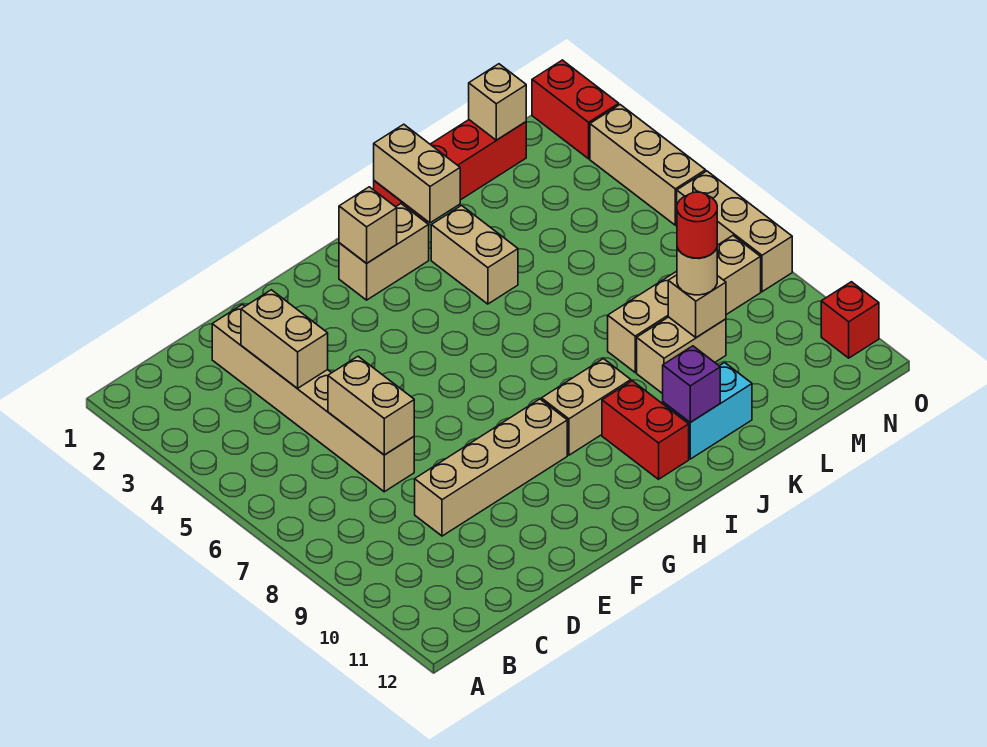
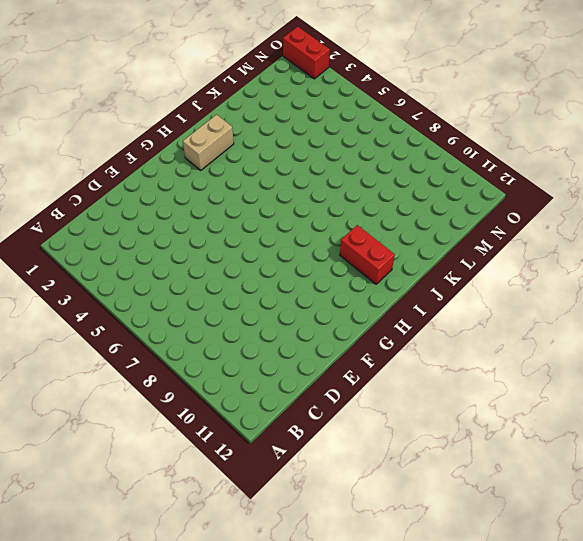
none -> tan brick D2:D7 level 1
none -> tan brick D9:G9 level 1
none -> tan brick H9:I9 level 1

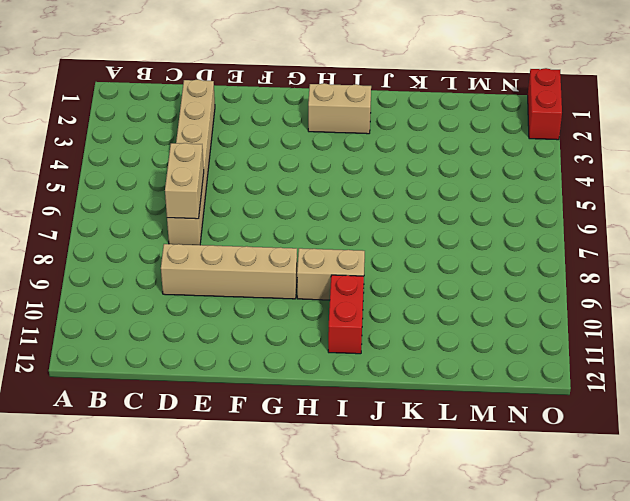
none -> red brick J1:M1 level 1
none -> tan brick J3:J4 level 1
none -> cyan brick J11:K11 level 1

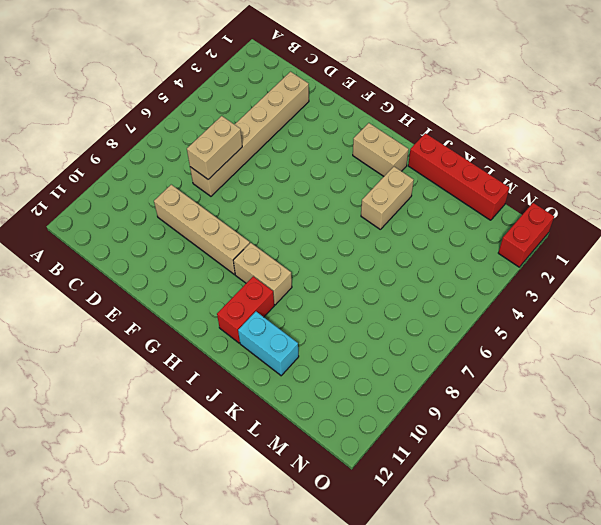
none -> tan brick K8:N8 level 1
none -> tan brick K9:L9 level 1
none -> tan brick O3:O5 level 1

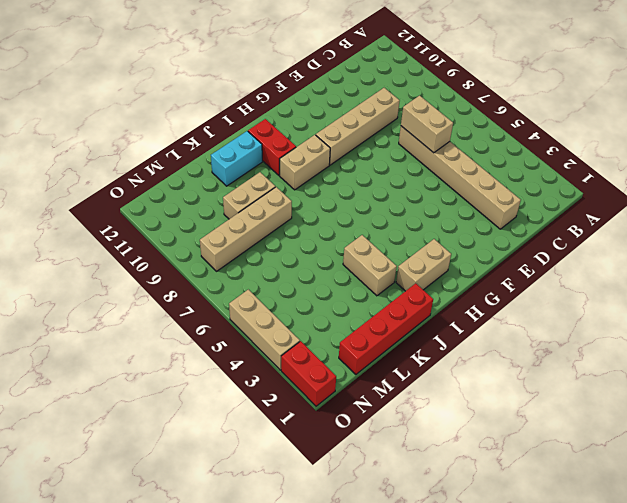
none -> tan brick O6:O8 level 1
none -> red brick O11 level 1
none -> tan brick D3:D4 level 2

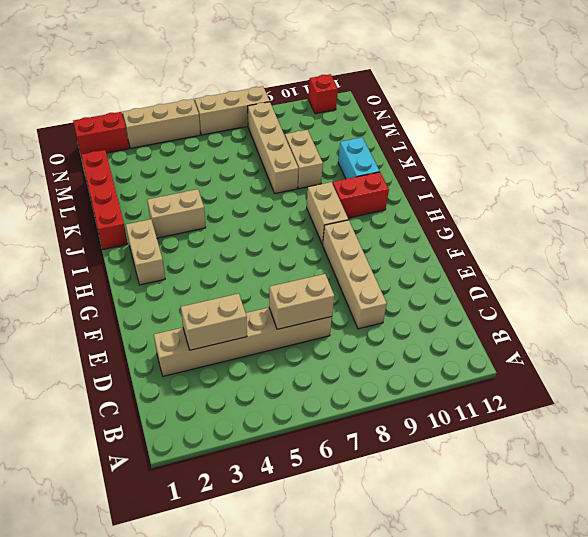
none -> tan brick H2 level 2
none -> tan brick J1:J2 level 2
none -> purple brick J11 level 2

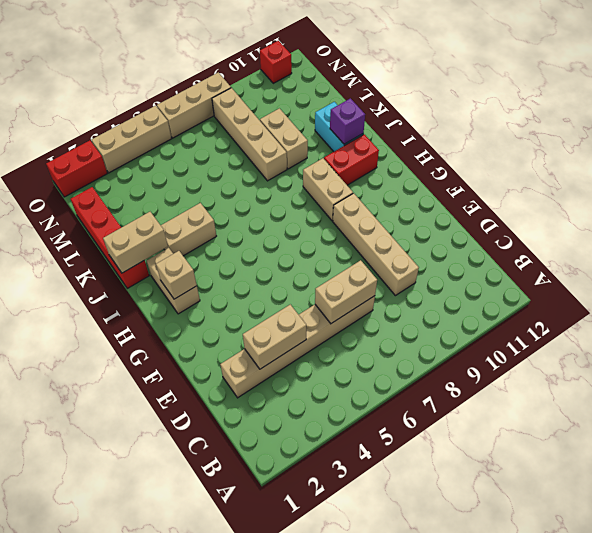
none -> tan brick L9 level 2
none -> tan brick M1 level 2
none -> tan round brick L9 level 3

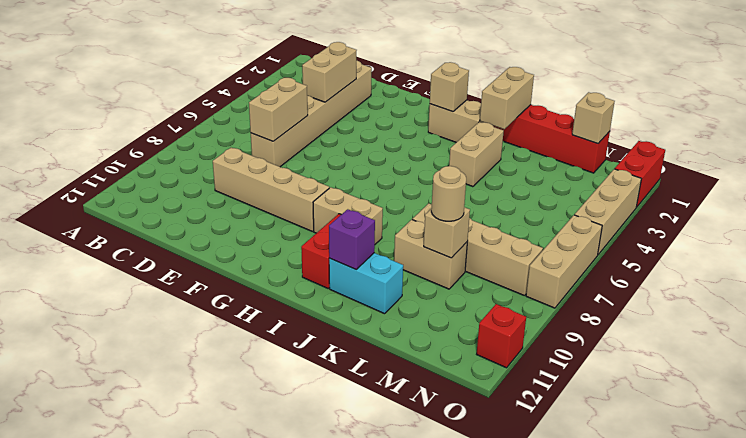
none -> red round brick L9 level 4

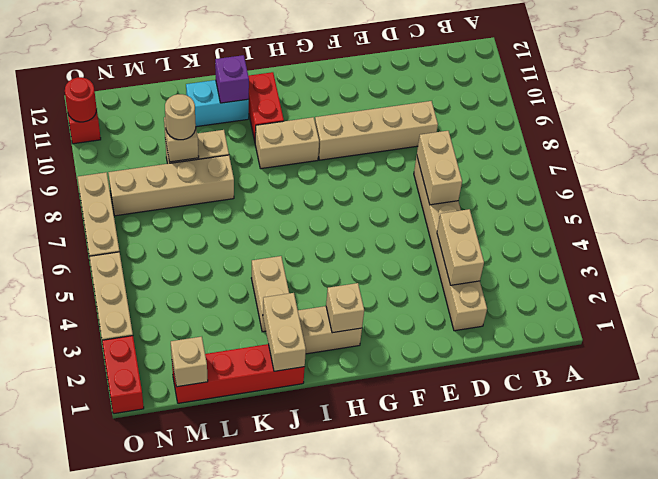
red round brick O11 level 2 -> red round brick L9 level 4

